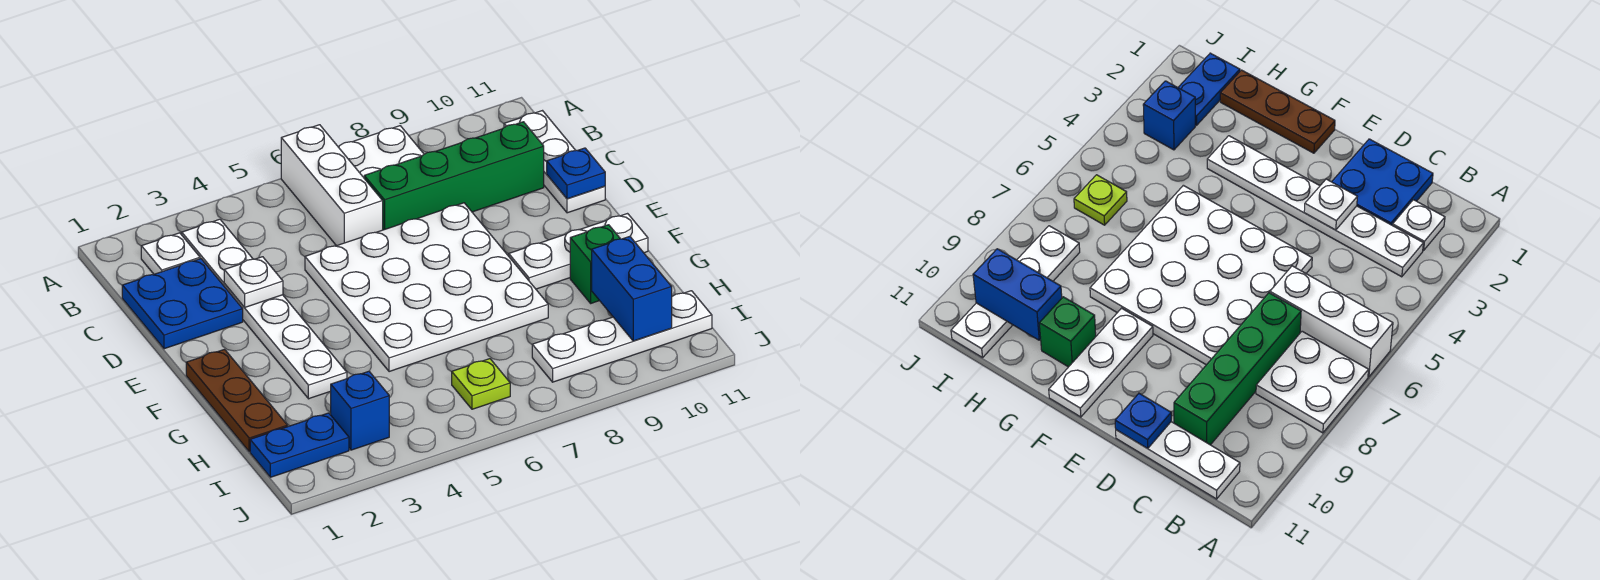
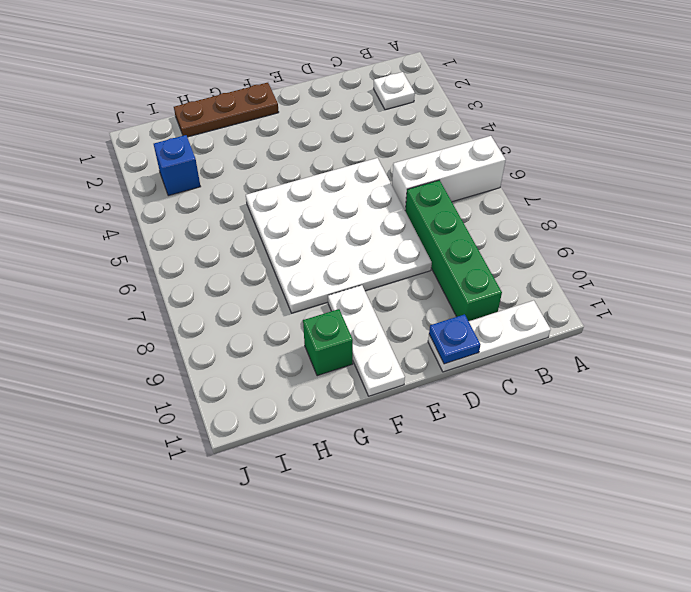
none -> white plate A7:B8 level 1
none -> white plate B3:G3 level 1
none -> blue plate C1:D2 level 1

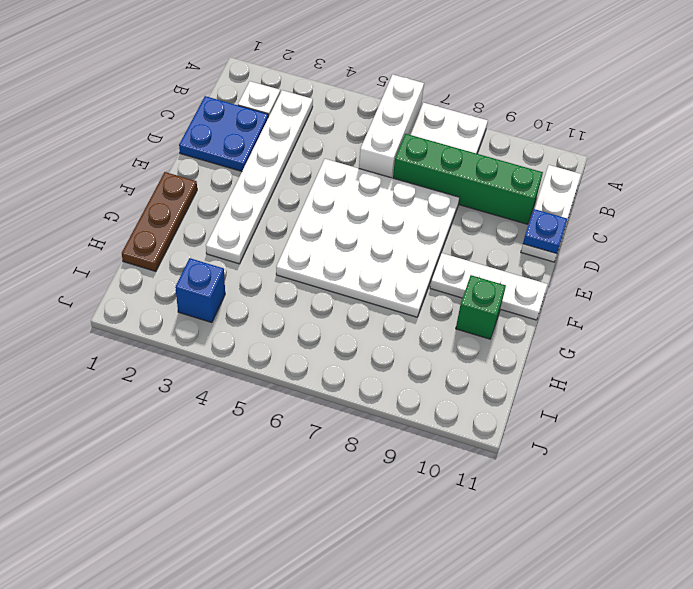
none -> blue plate I1:I2 level 1
none -> lime plate I6 level 1
none -> white plate I8:I11 level 1

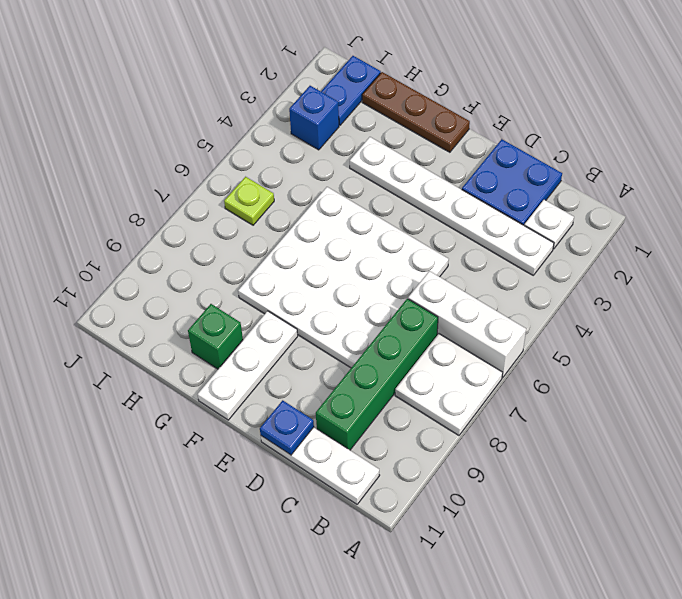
none -> white plate I8:I11 level 1
none -> white plate D3 level 2
none -> blue brick H10:I10 level 2

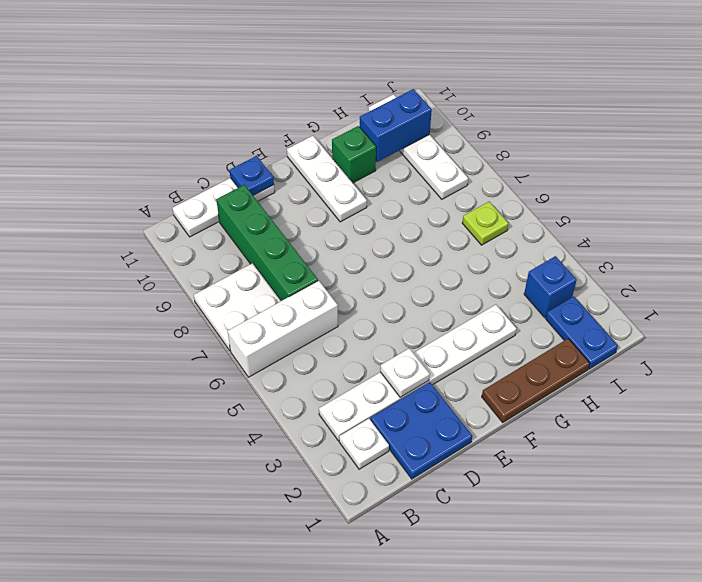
none -> white plate D5:G8 level 1

